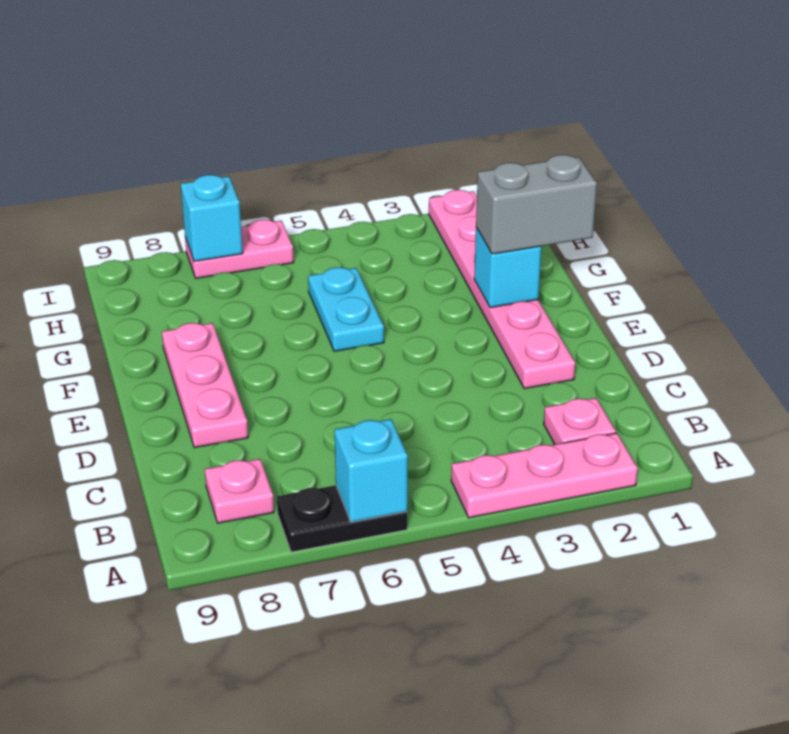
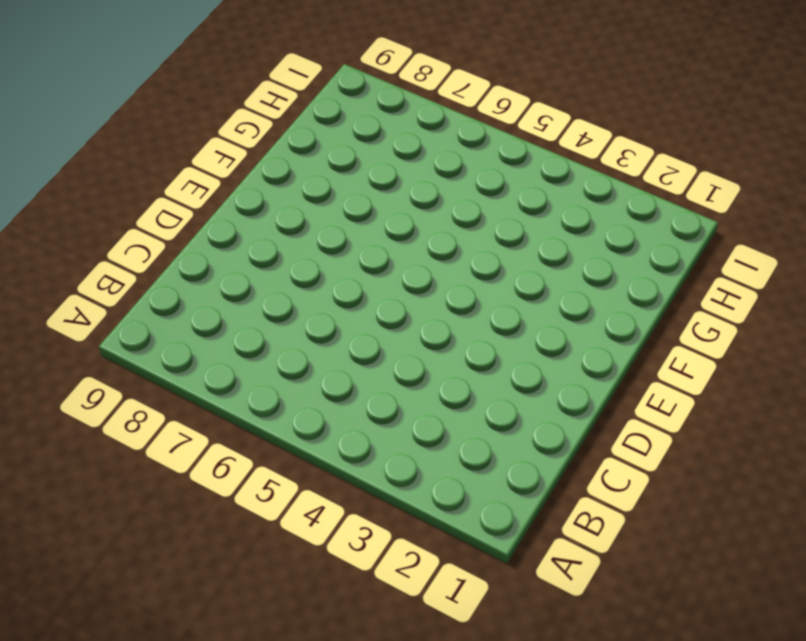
none -> pink plate A2:A4 level 1
none -> black plate A6:A7 level 1
none -> pink plate B2 level 1

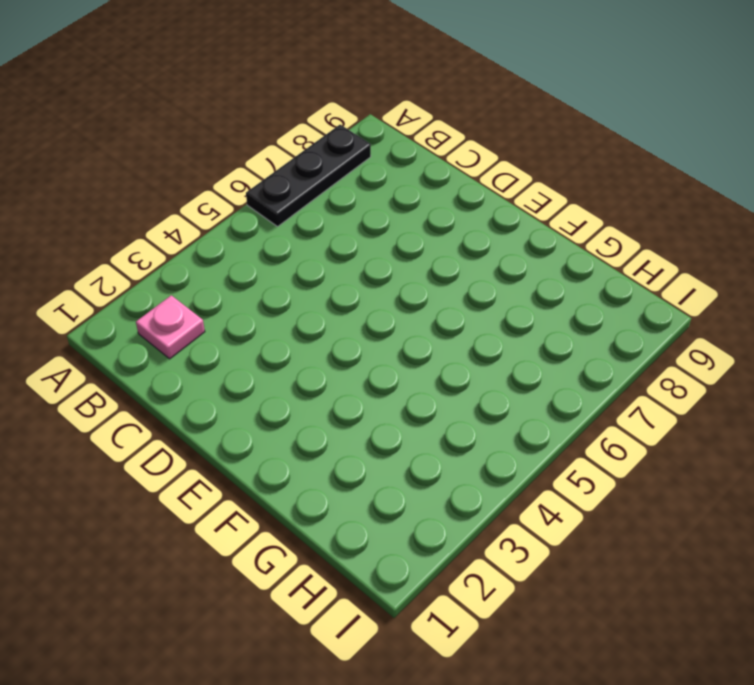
black plate A6:A8 level 1 -> black plate A6:A7 level 1
none -> pink plate A2:A4 level 1
none -> pink plate B8 level 1
none -> pink plate D2:I2 level 1

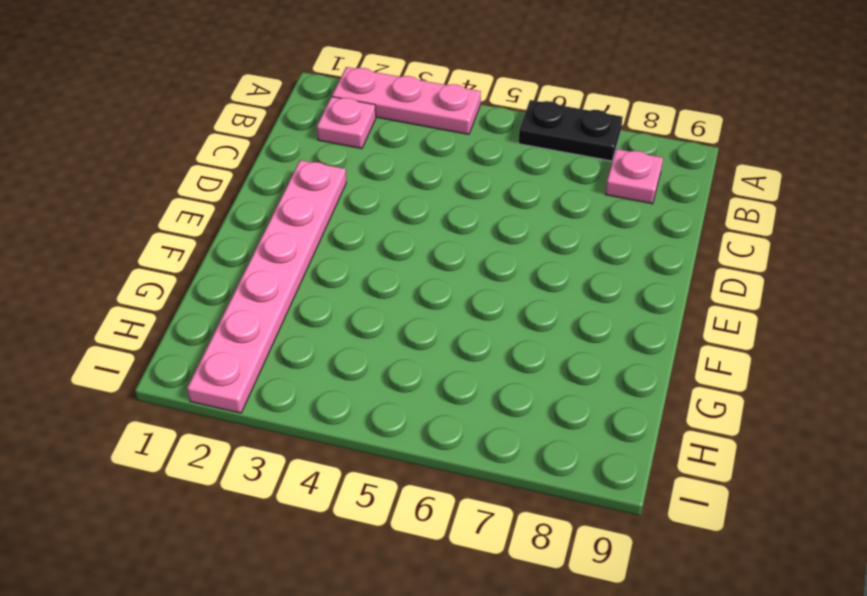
none -> pink plate D8:F8 level 1
none -> cyan plate F5:G5 level 1
none -> pink plate I6:I7 level 1

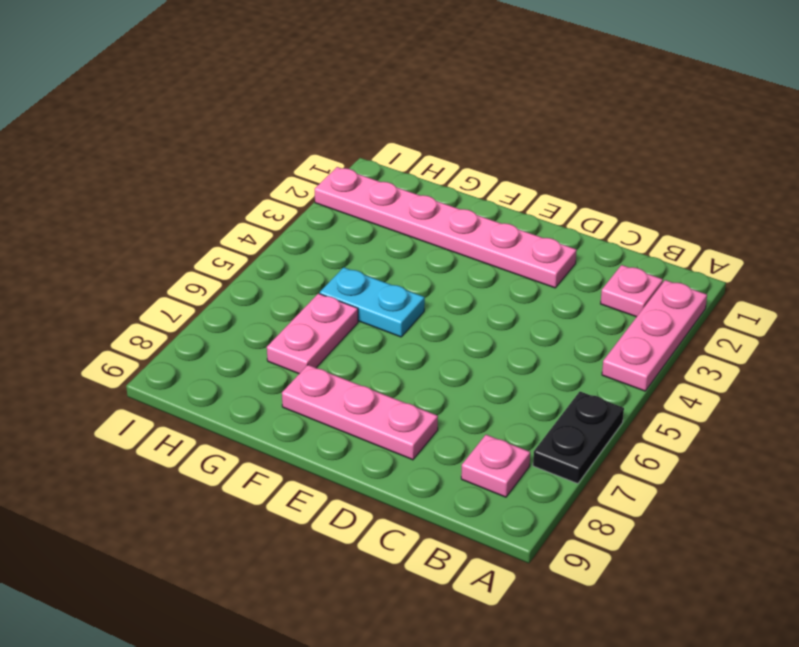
pink plate G6:G7 level 1 -> pink plate I6:I7 level 1
none -> cyan brick A6 level 2
none -> cyan brick F2 level 2
none -> cyan brick I7 level 2

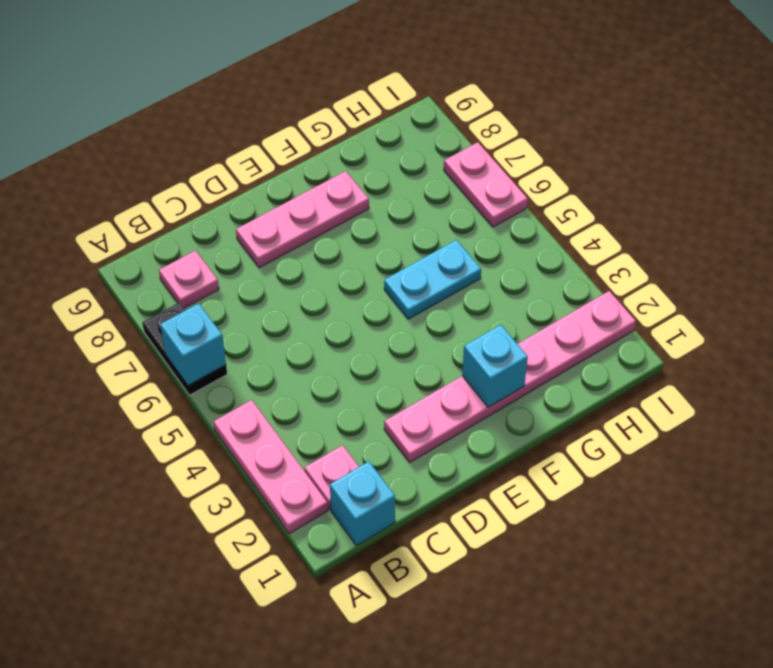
cyan brick B1 level 1 -> cyan brick I7 level 2
none -> grey brick F1:F2 level 3

